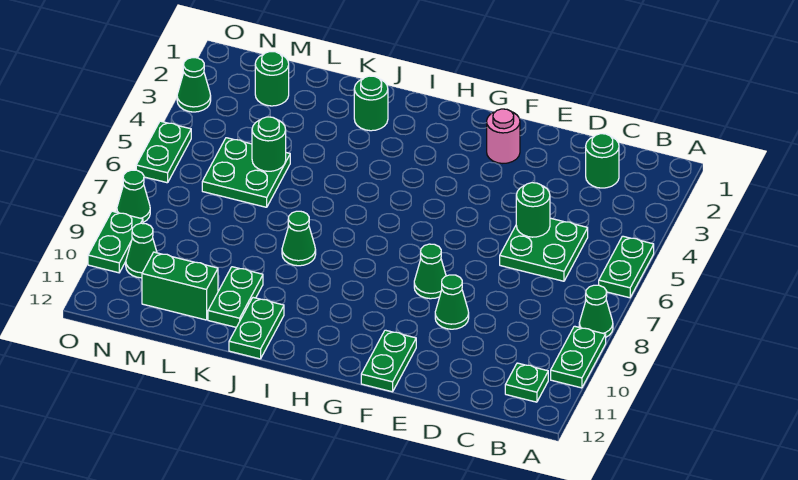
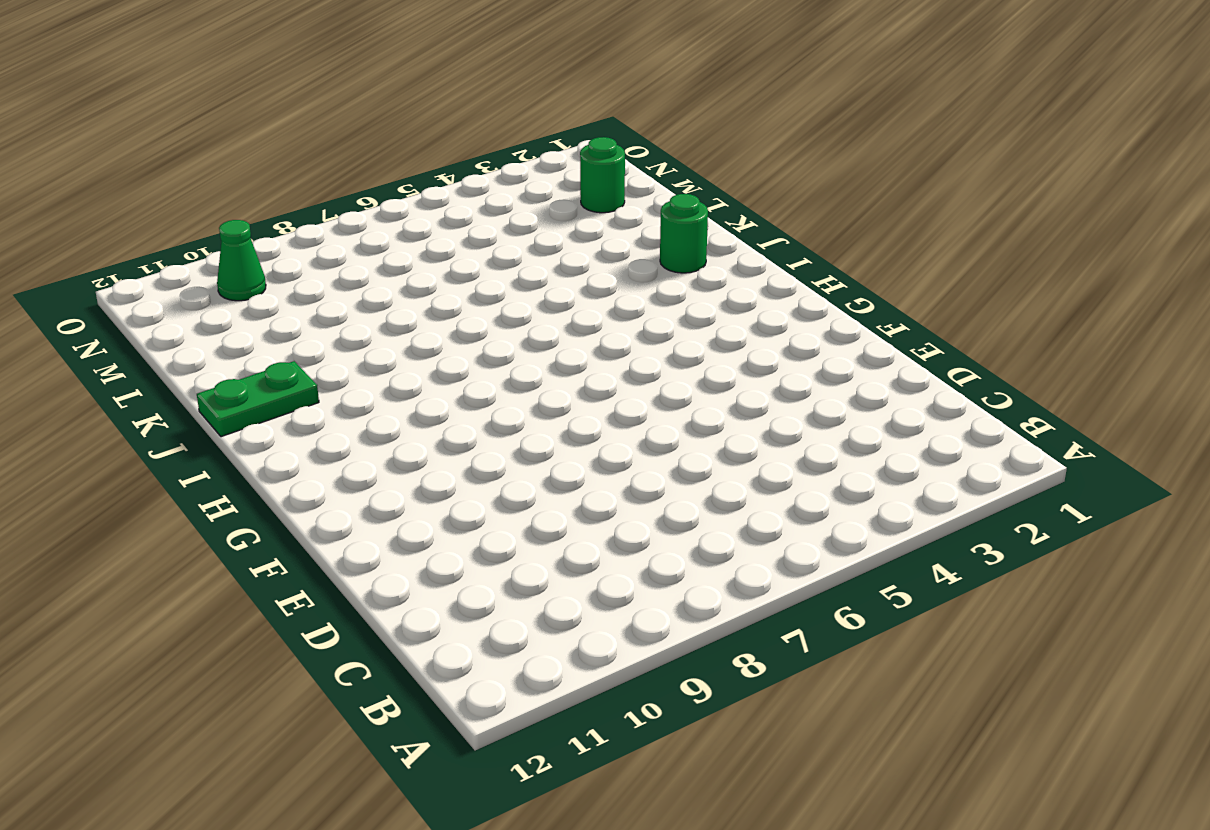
none -> green plate A5:A6 level 1
none -> green cone A8 level 1
none -> green plate A9:A10 level 1

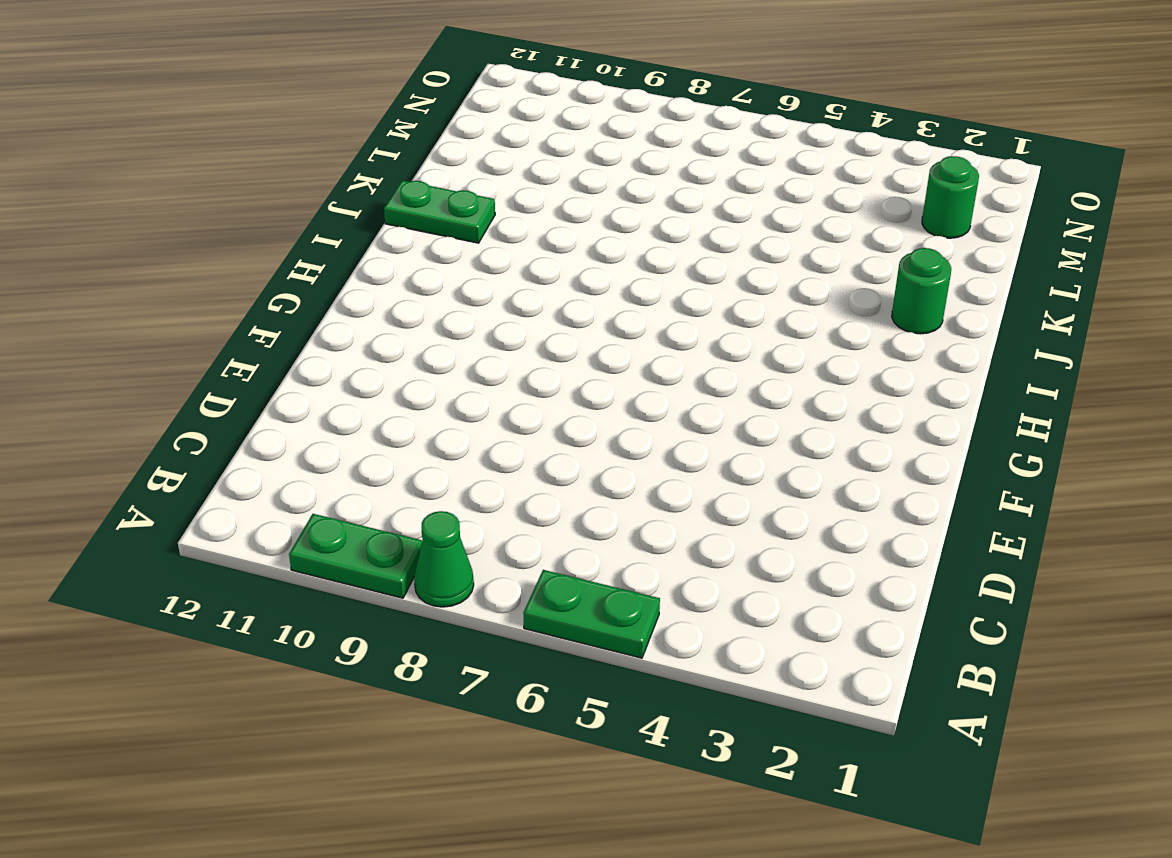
none -> green plate B11 level 1
none -> green round brick C2 level 1
none -> green plate C5:D6 level 1

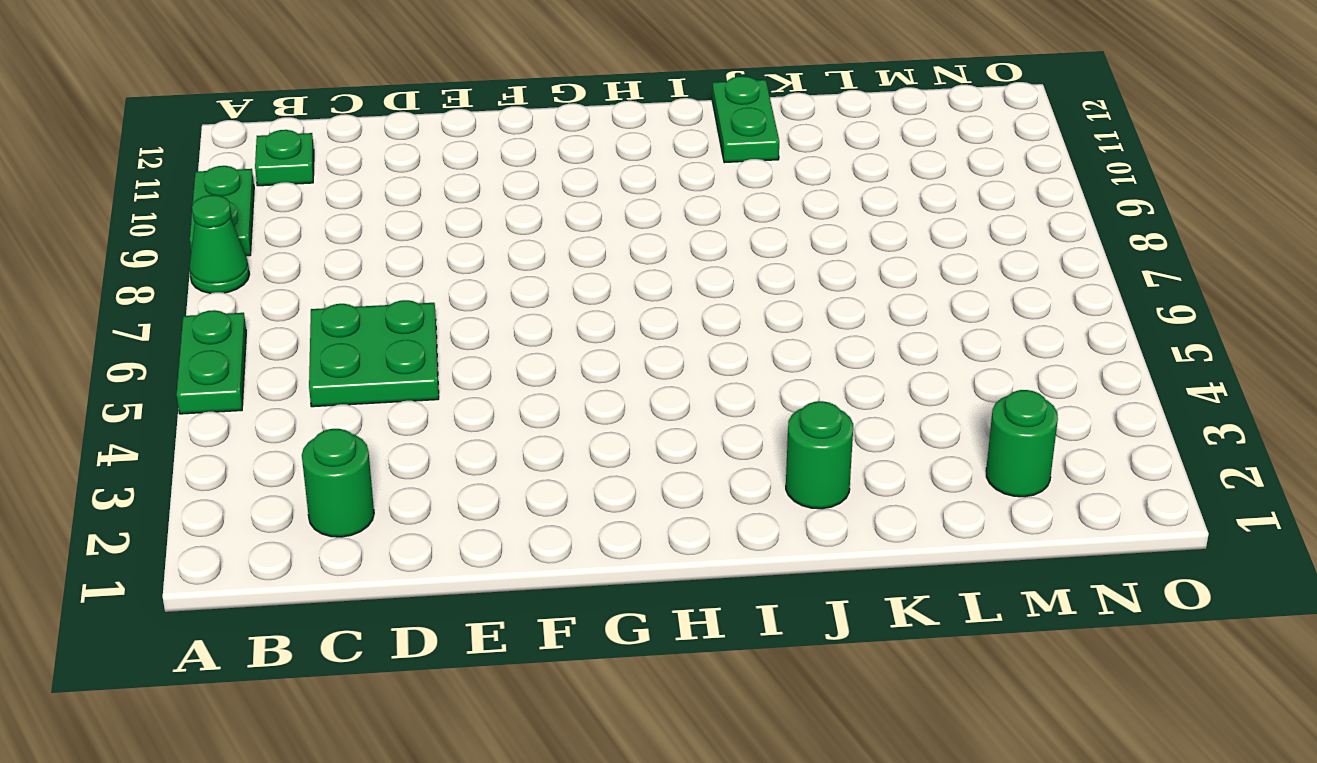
none -> green cone E9 level 1
none -> pink round brick F2 level 1
none -> green cone F8 level 1

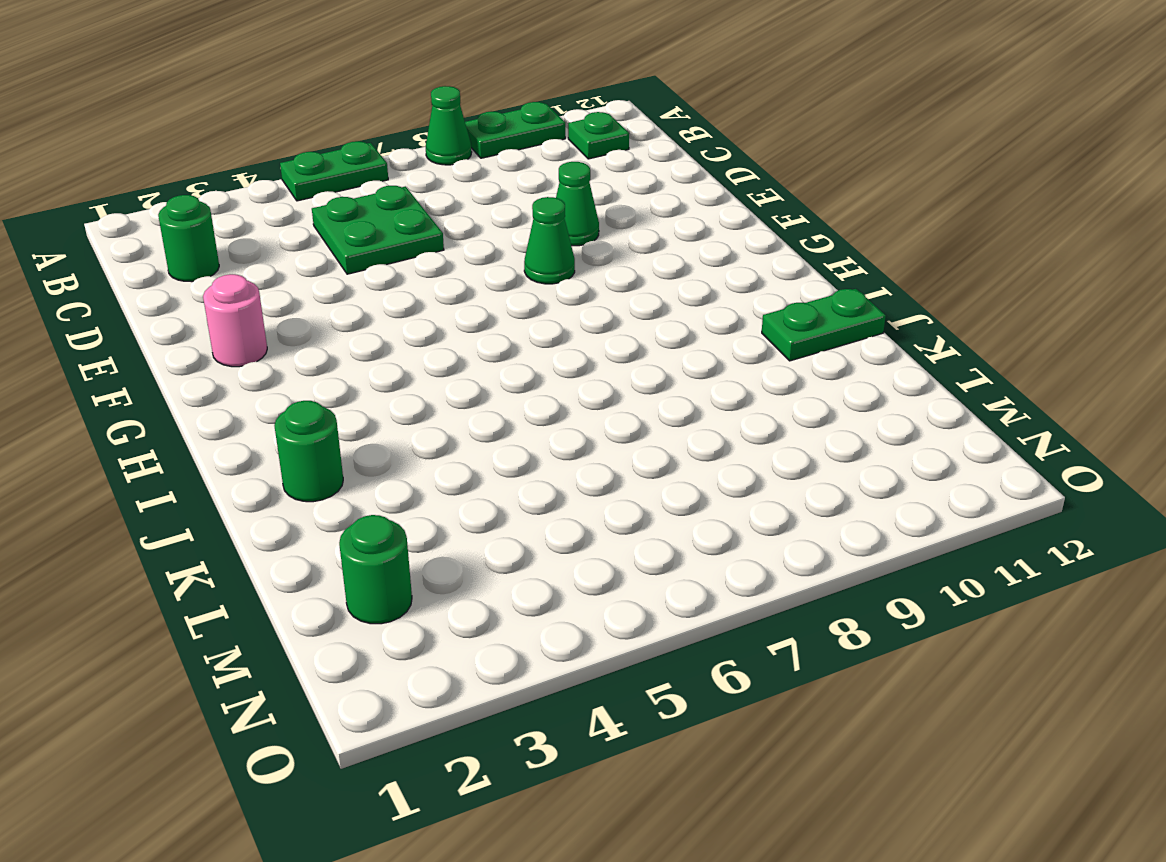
none -> green plate F11:F12 level 1
none -> green cone J8 level 1
none -> green plate K10:K11 level 1

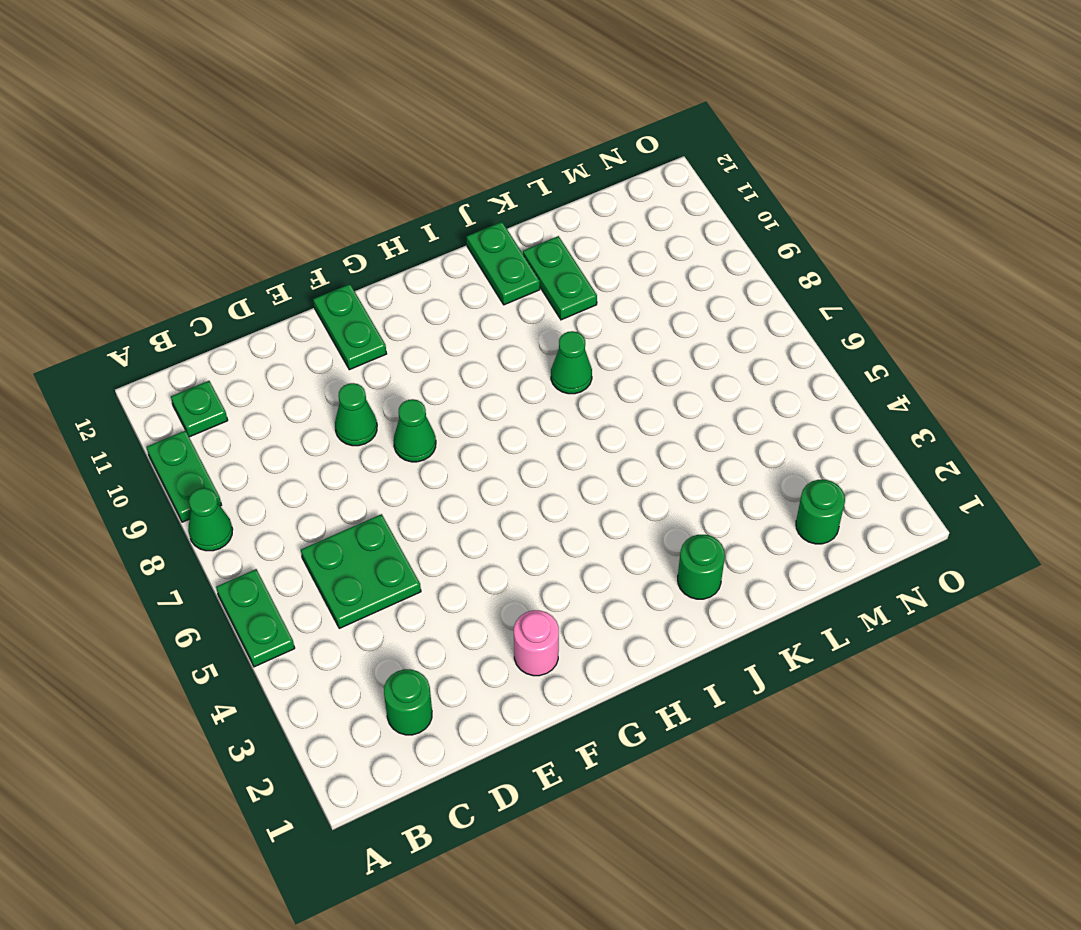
none -> green plate L5:M6 level 1
none -> green brick L11:M11 level 1
none -> green cone N10 level 1

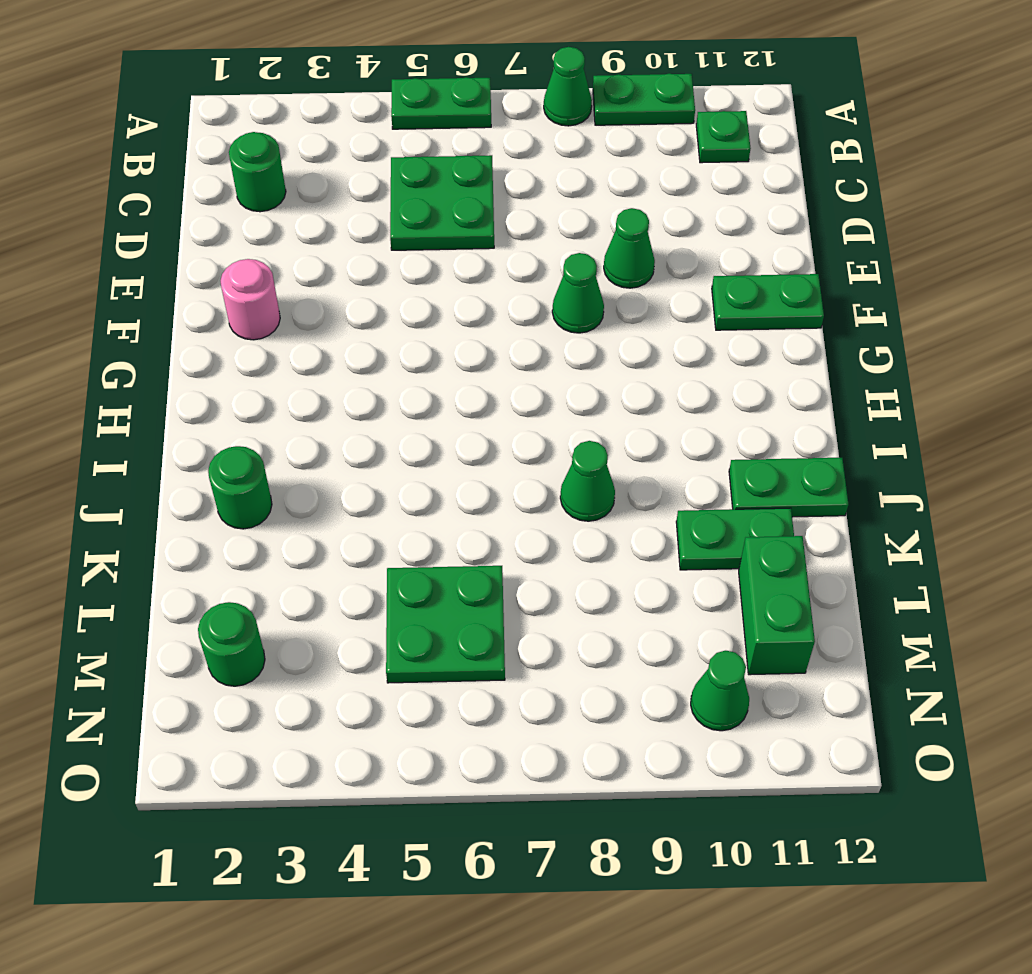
none -> green cone O3 level 1
none -> green plate O5:O6 level 1
none -> green cone O8 level 1

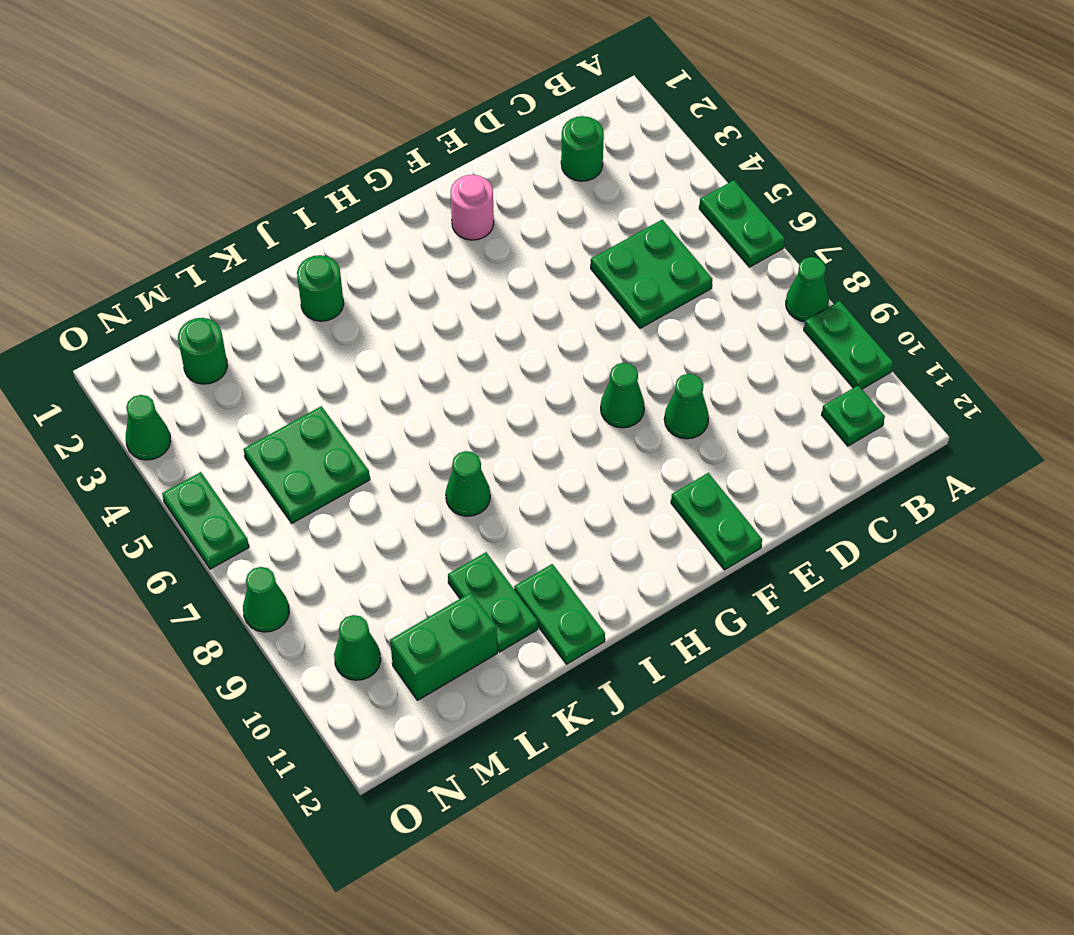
none -> green plate O9:O10 level 1
none -> green round brick D5 level 2
none -> green round brick L5 level 2

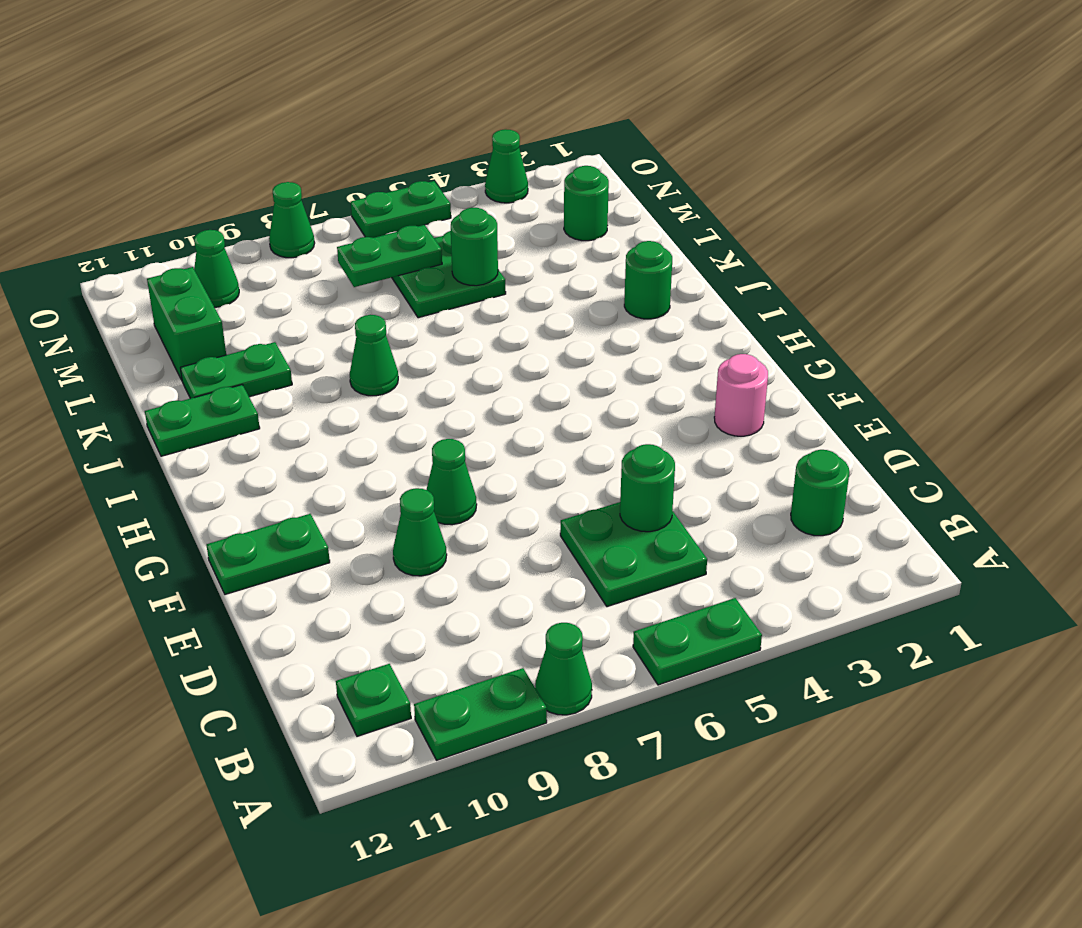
green plate M6:M7 level 2 -> green plate O9:O10 level 1

